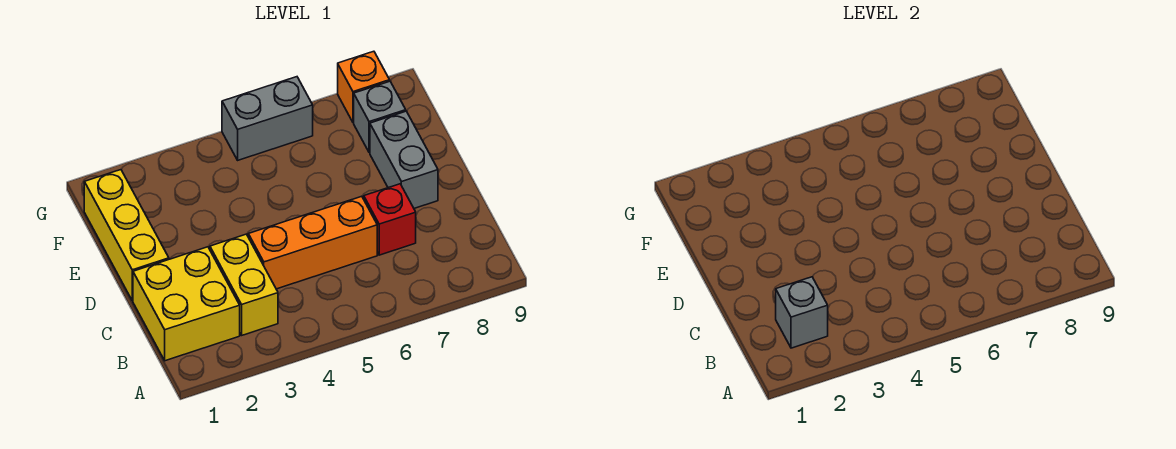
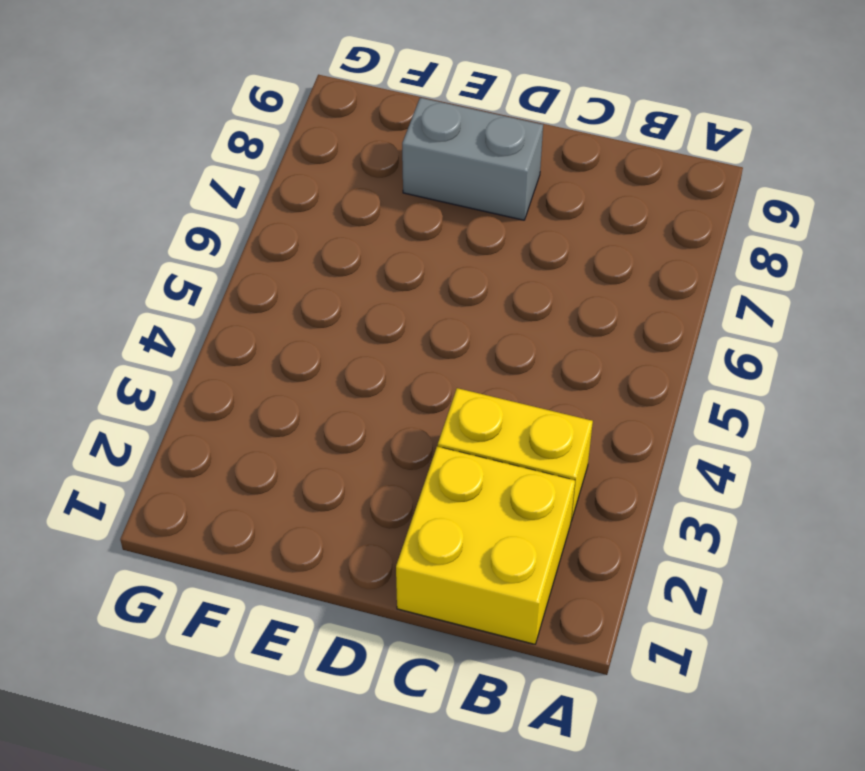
none -> orange brick C4:C6 level 1
none -> red brick C7 level 1

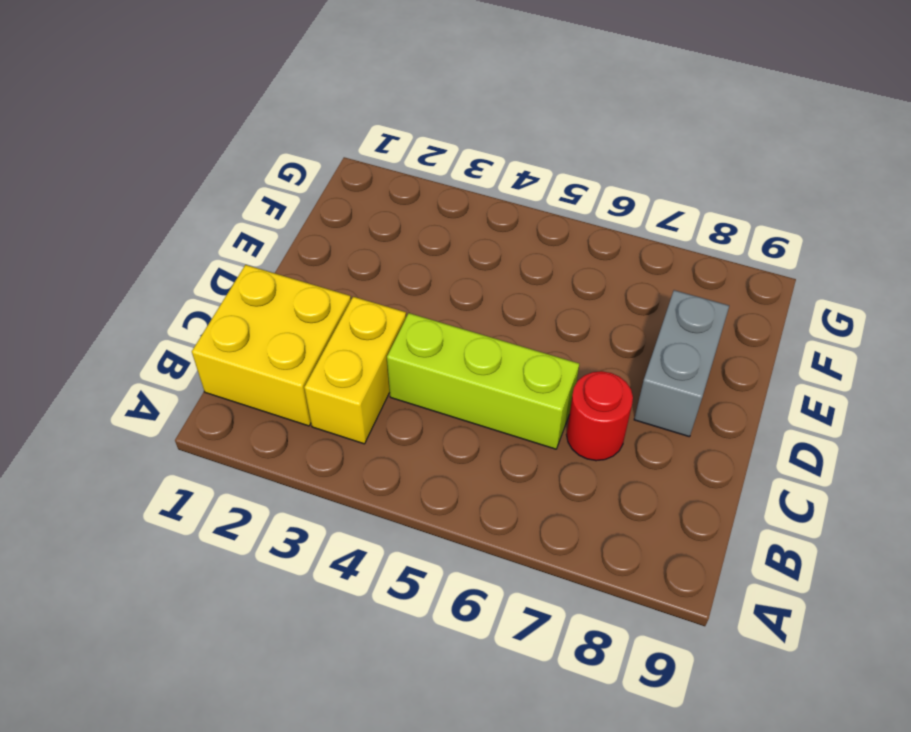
lime brick C4:C6 level 1 -> orange brick C4:C6 level 1
red round brick C7 level 1 -> red brick C7 level 1
none -> yellow brick D1:F1 level 1
none -> grey brick F8 level 1

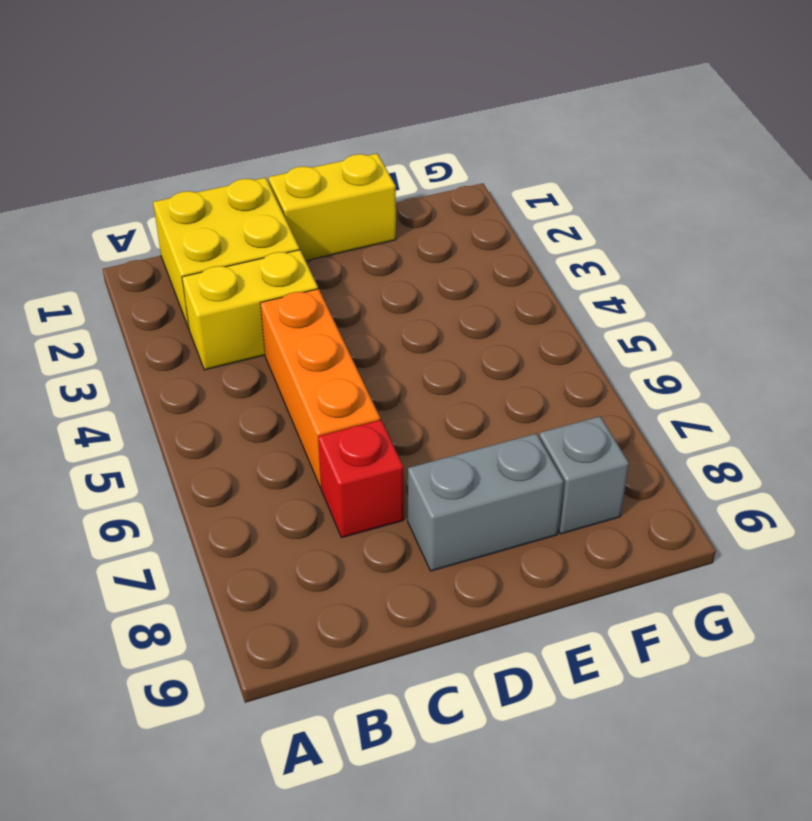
yellow brick D1:E1 level 1 -> yellow brick D1:F1 level 1
none -> grey brick G5:G6 level 1
none -> orange brick G8 level 1

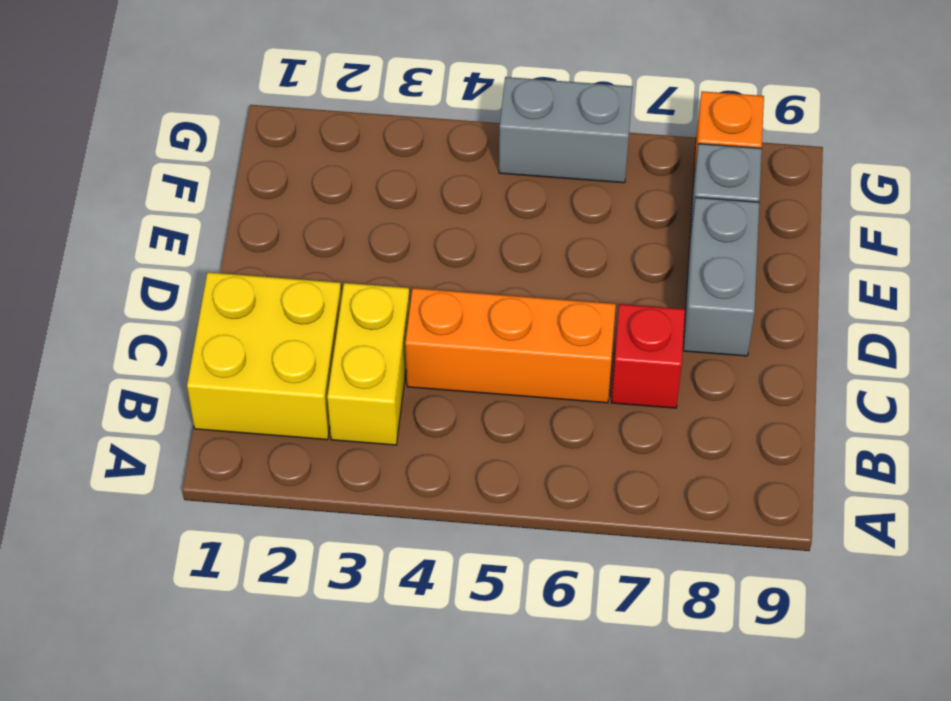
none -> yellow brick D1:F1 level 1
none -> grey brick B2 level 2

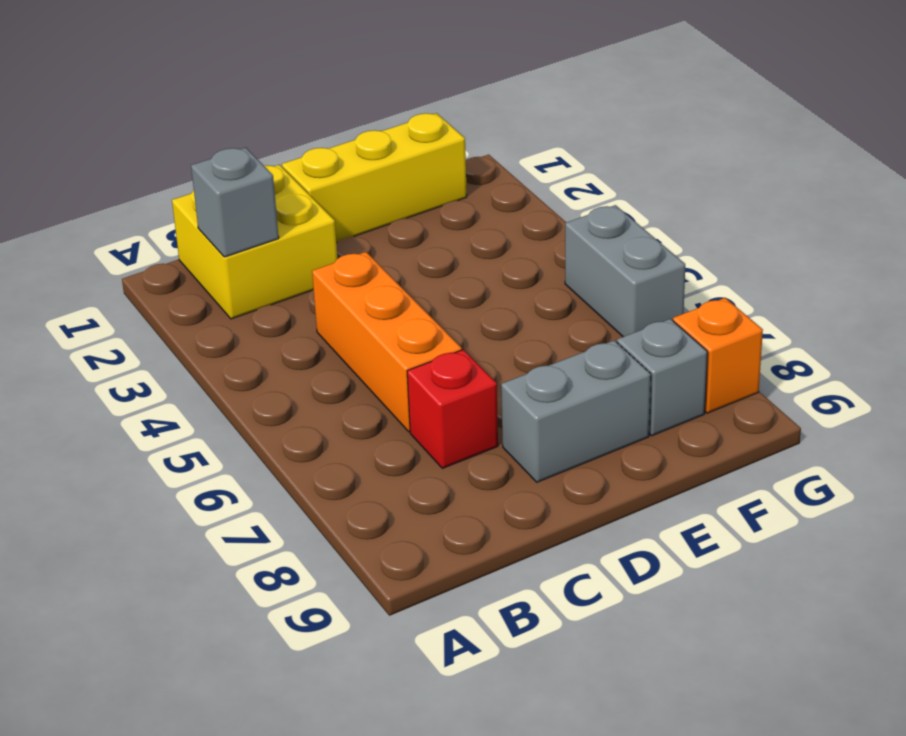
none -> yellow brick B3:C3 level 1

